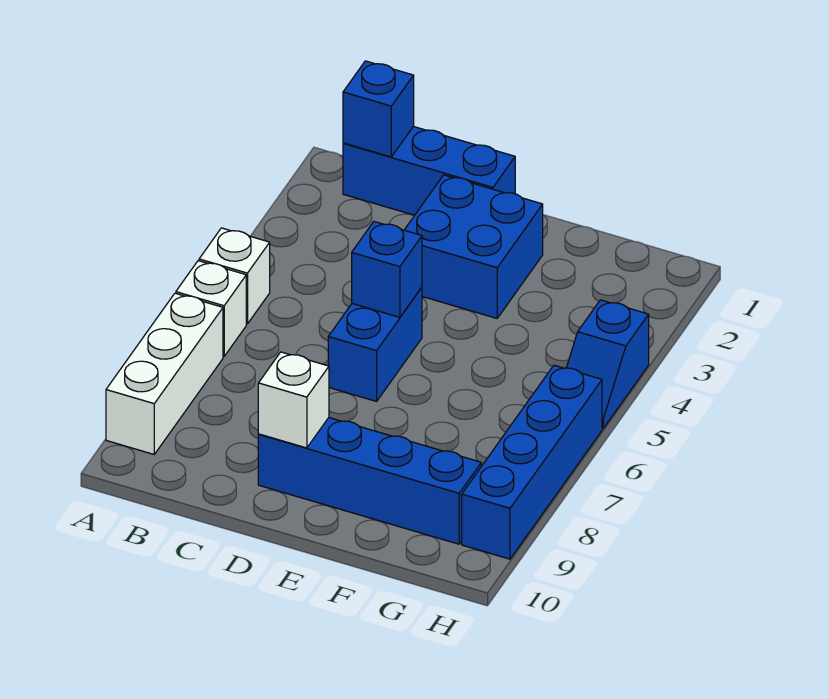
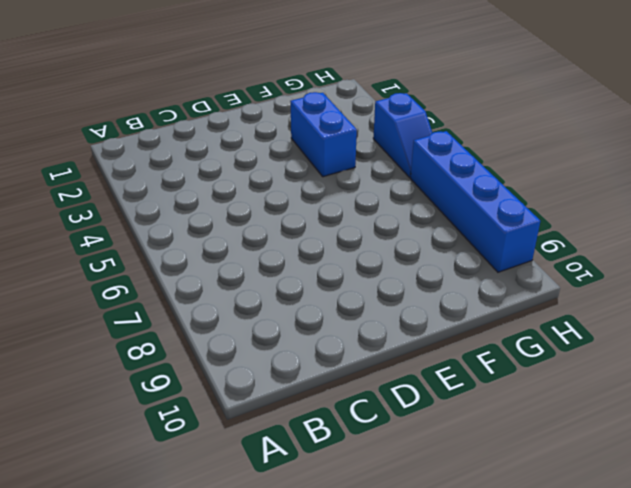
blue brick F3:F4 level 1 -> blue brick D5:D6 level 1
none -> white brick A5 level 1
none -> white brick A6 level 1
none -> white brick A7:A9 level 1

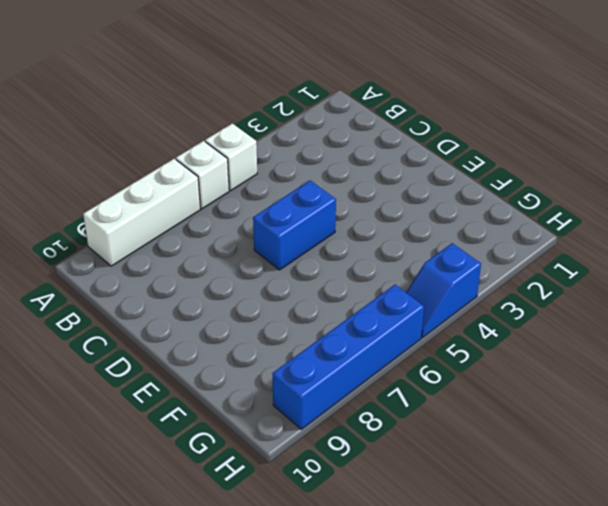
none -> blue brick B1:D1 level 1
none -> blue brick D2:E3 level 1
none -> blue brick D9:G9 level 1

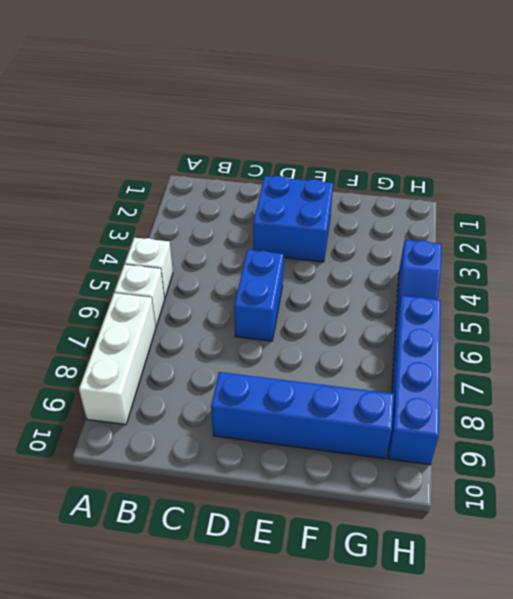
none -> blue brick B1:D1 level 1
none -> blue brick B1 level 2
none -> blue brick D5 level 2

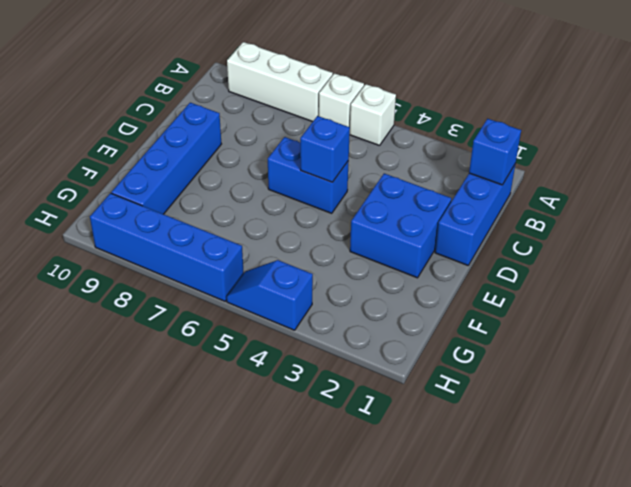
none -> white brick D9 level 2

